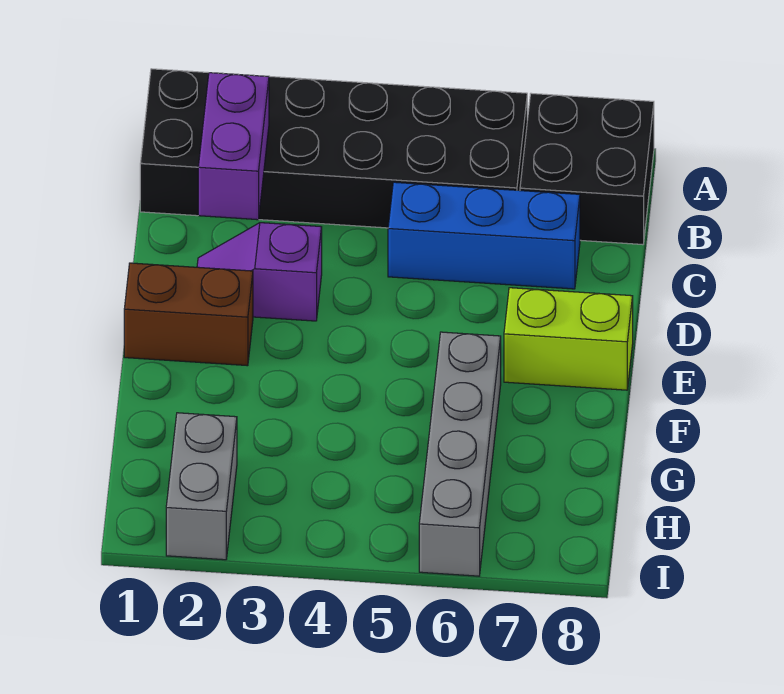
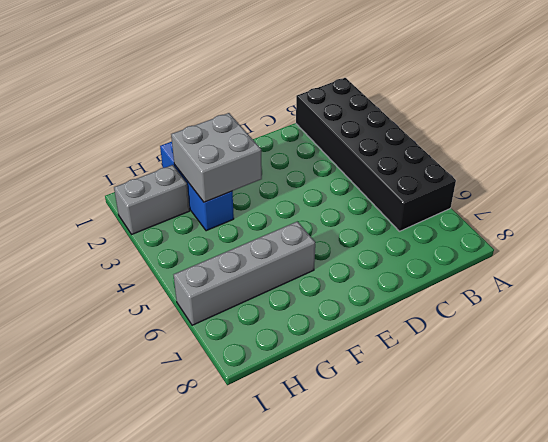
grey brick F2:G3 level 2 -> none
blue brick G1:G3 level 1 -> blue brick C5:C7 level 1
none -> black brick A7:B8 level 1
none -> purple slope D2:D3 level 1 top 3

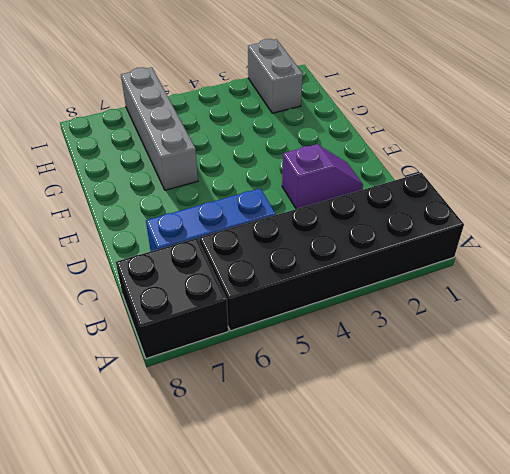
none -> brown brick E1:E2 level 1
none -> lime brick E7:E8 level 1

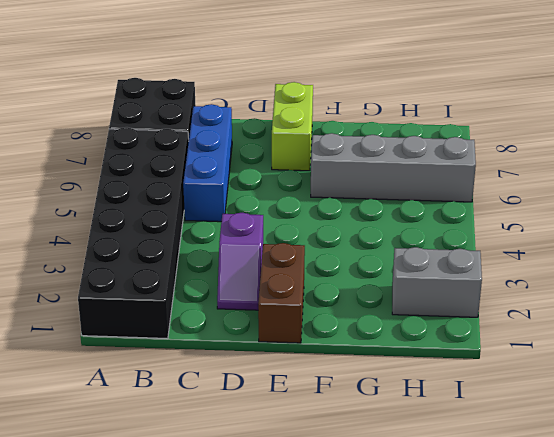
none -> purple brick B2:C2 level 2

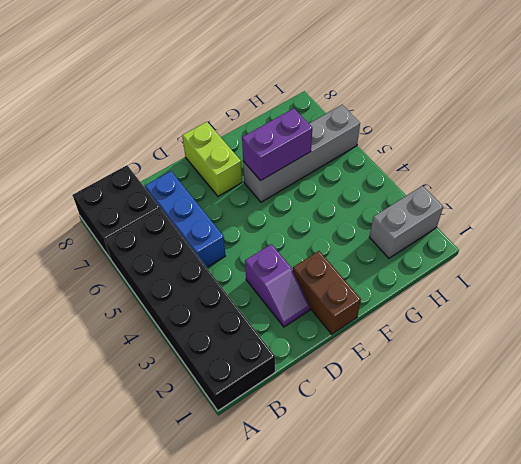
purple brick F6:G6 level 2 -> purple brick B2:C2 level 2

